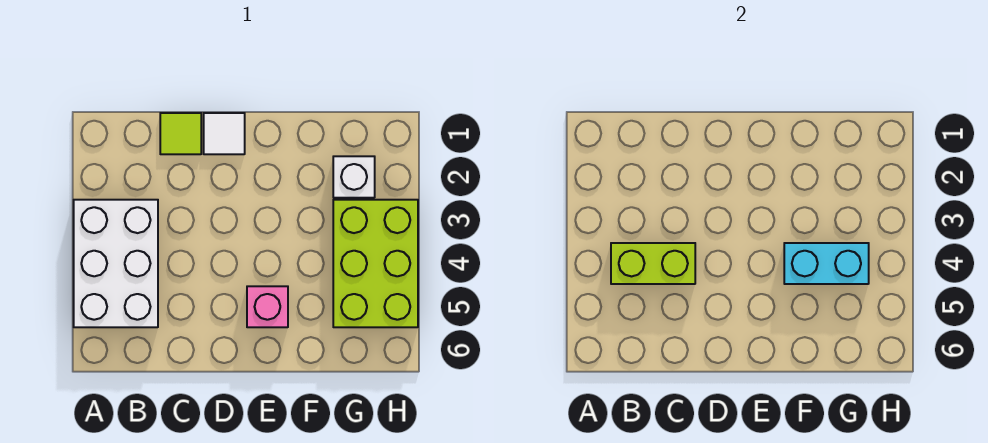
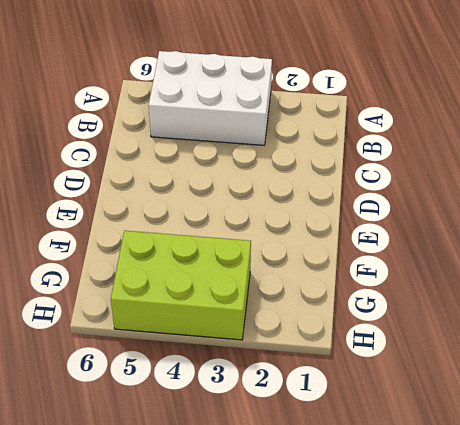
none -> lime tile C1 level 1
none -> white tile D1 level 1

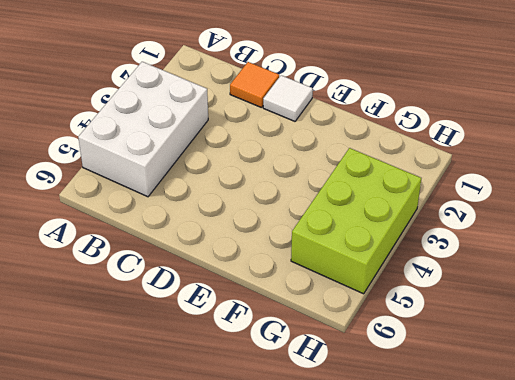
orange tile C1 level 1 -> lime tile C1 level 1
none -> pink brick E5 level 1
none -> white brick G2 level 1

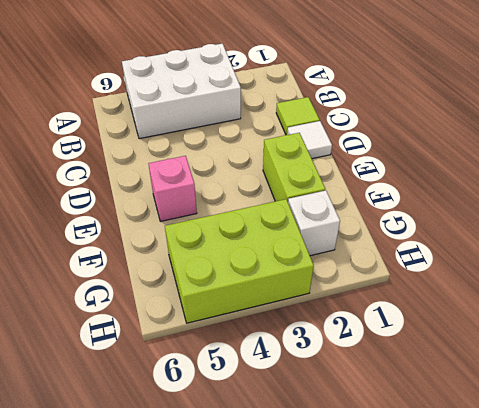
lime brick E2:F2 level 1 -> lime brick B4:C4 level 2
none -> cyan brick F4:G4 level 2

